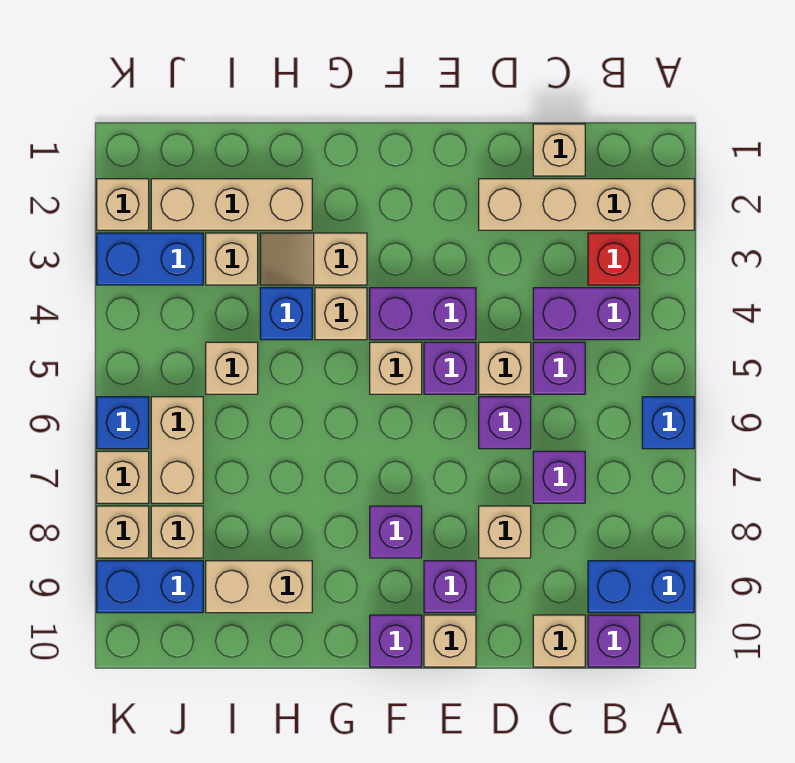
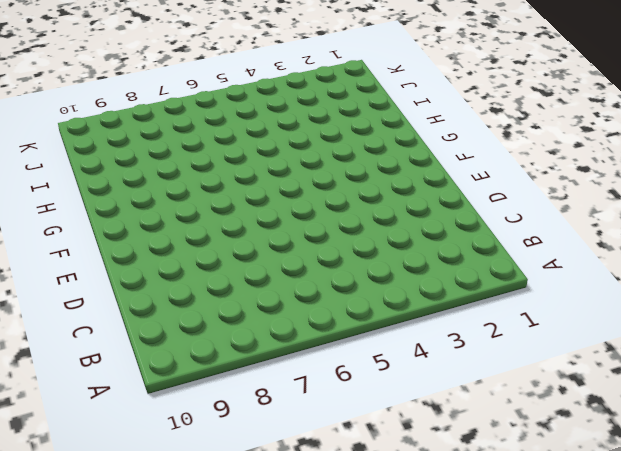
none -> tan brick A2:D2 level 1
none -> blue brick A6 level 1
none -> blue brick A9:B9 level 1
none -> red brick B3 level 1

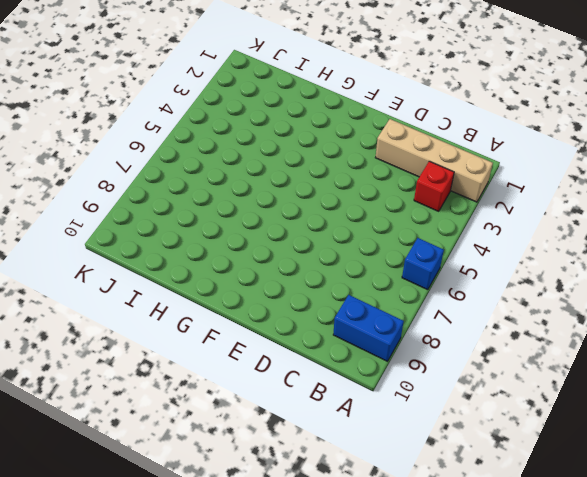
none -> purple brick B4:C4 level 1
none -> purple brick B10 level 1
none -> tan brick C1 level 1
none -> purple brick C5 level 1

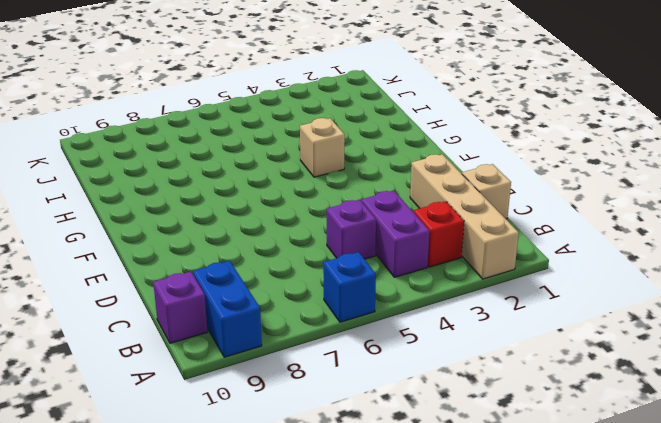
none -> purple brick C7 level 1
none -> tan brick C10 level 1
none -> tan brick D5 level 1
none -> purple brick D6 level 1

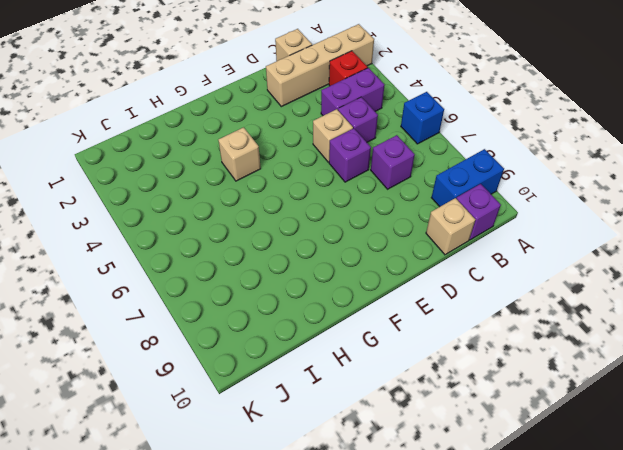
none -> tan brick D8 level 1
none -> purple brick E4:F4 level 1
none -> purple brick E5 level 1
none -> purple brick E9 level 1

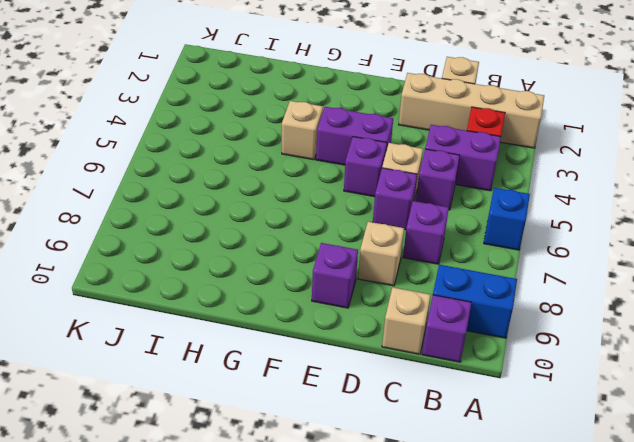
none -> tan brick E10 level 1
none -> tan brick F5 level 1
none -> purple brick F8 level 1
none -> purple brick F10 level 1

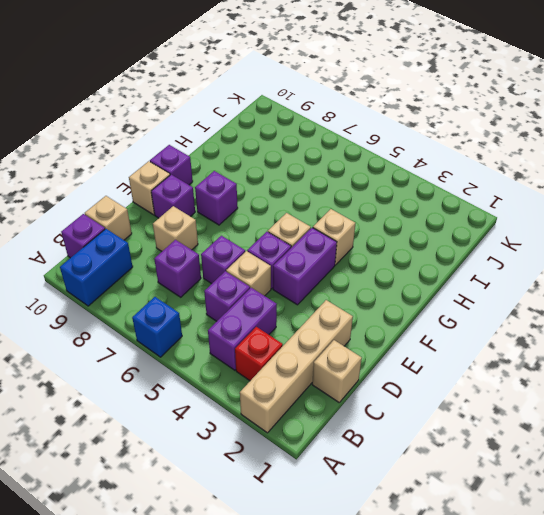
none -> tan slope G3:H3 level 1 top G
none -> tan brick H2:J2 level 1
none -> blue brick H4 level 1
none -> tan brick H9:I9 level 1

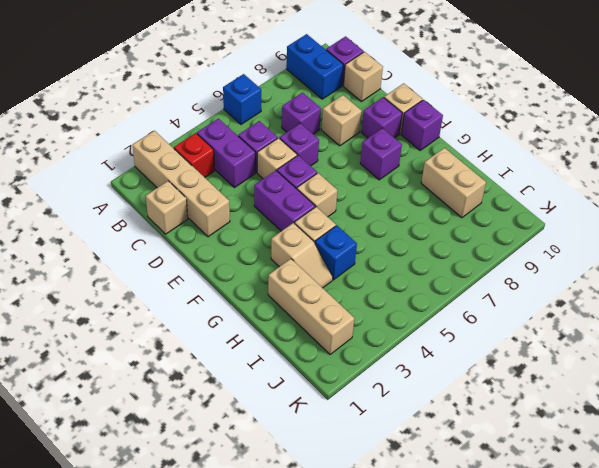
none -> tan brick I3 level 1
none -> tan brick I5 level 1
none -> blue brick J3:K3 level 1
none -> tan brick J6:J7 level 1

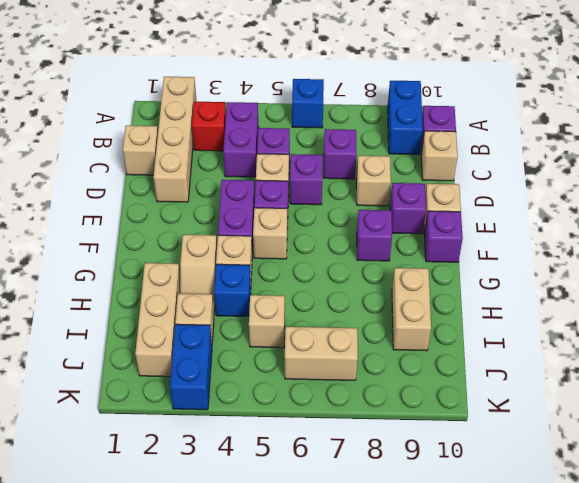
none -> tan brick J8 level 1
none -> blue brick J9:K9 level 1
none -> tan brick K2 level 1
none -> blue brick K6 level 1

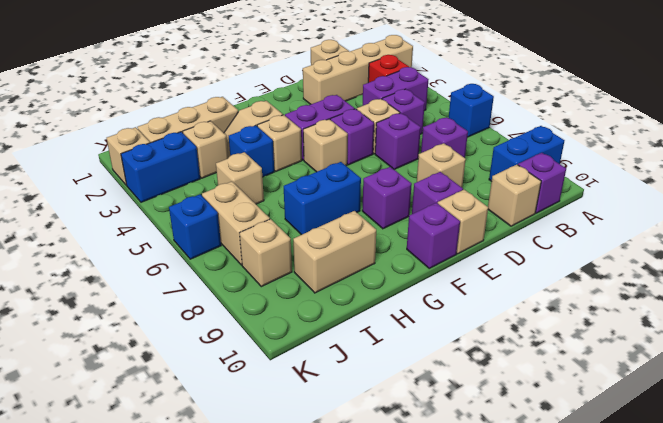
blue brick G7:H7 level 1 -> blue brick J9:K9 level 1
none -> tan brick K7 level 1
none -> tan brick K8 level 1

